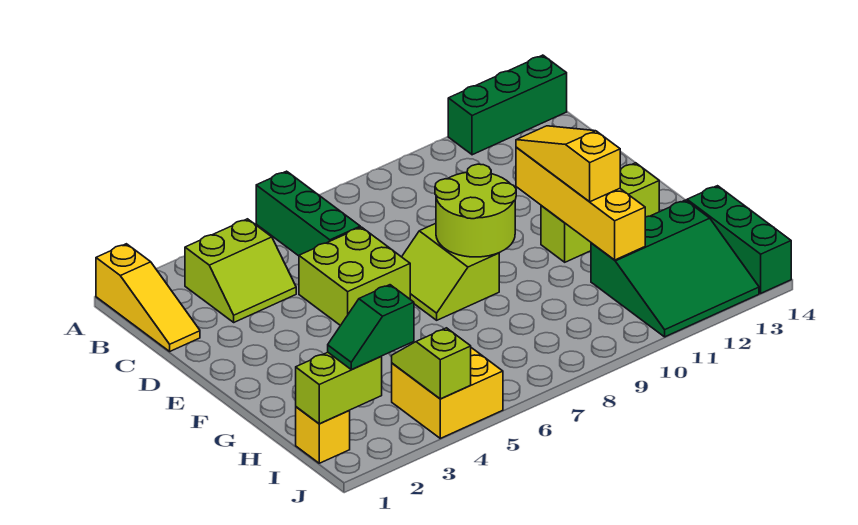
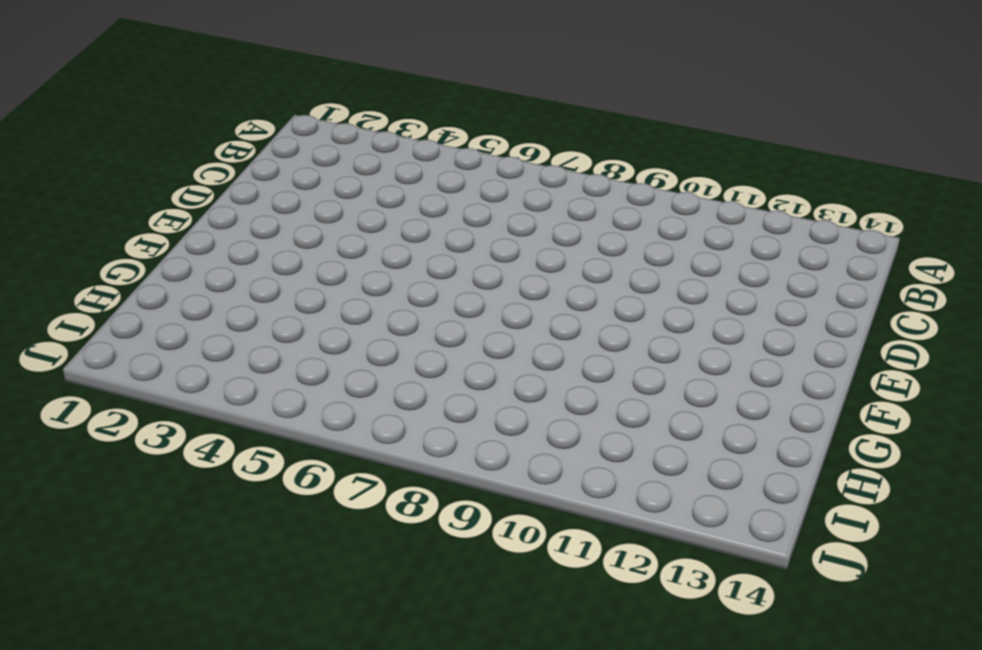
none -> yellow slope A1:C1 level 1 top A
none -> green brick A6:C6 level 1
none -> green brick A12:A14 level 1

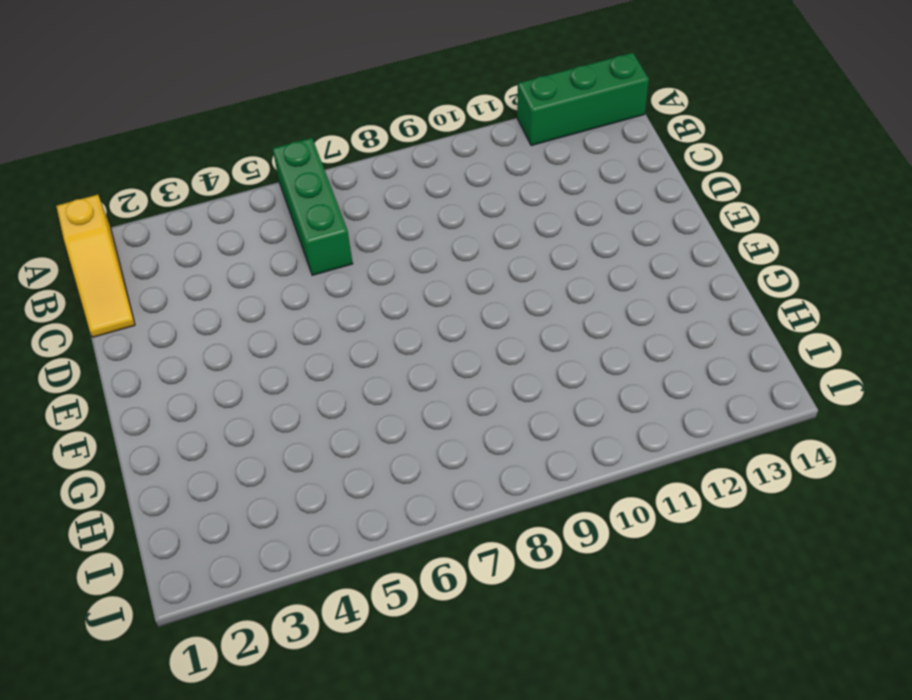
none -> lime slope B3:C4 level 1 top B
none -> lime brick D5:E6 level 1
none -> lime slope E7:F8 level 1 top 8

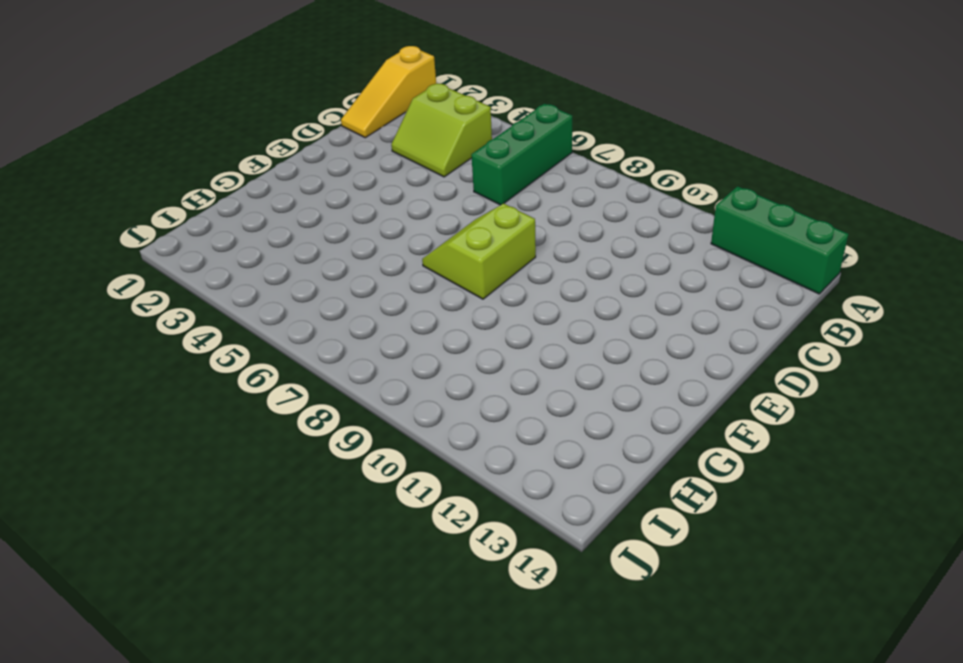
none -> lime brick D5:E6 level 1
none -> lime brick F11:F13 level 1
none -> green slope H11:J13 level 1 top H

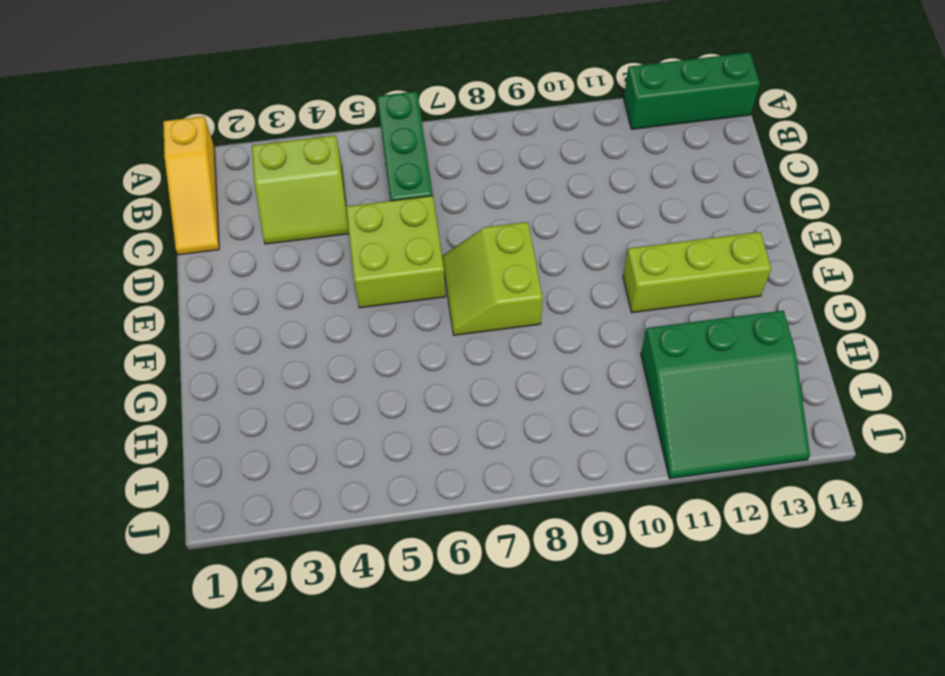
none -> green brick H14:J14 level 1
none -> yellow brick I1 level 1
none -> yellow brick I4:J5 level 1

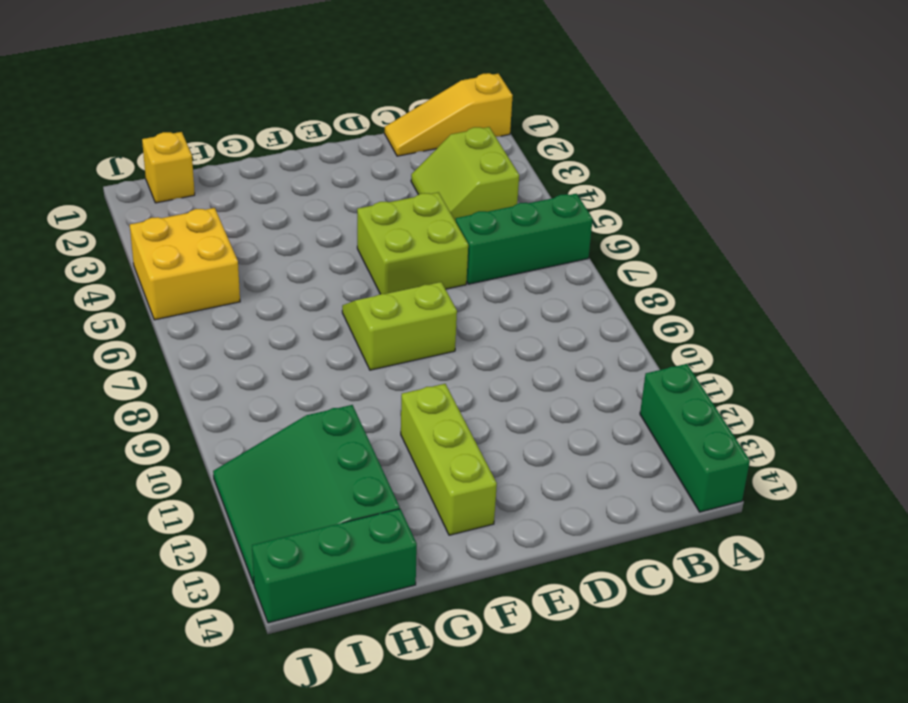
none -> lime round brick E8:F9 level 2
none -> yellow brick E11:H11 level 2
none -> lime brick I1:I2 level 2

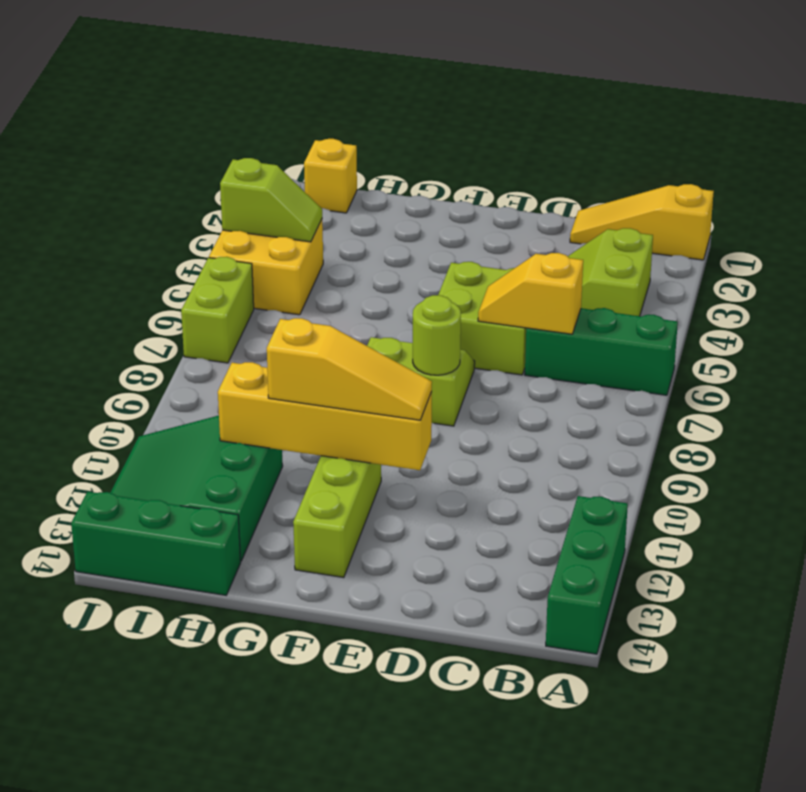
yellow slope C6:D6 level 2 top C -> none
lime round brick E8 level 2 -> lime round brick E8:F9 level 2
lime brick J6:J7 level 1 -> lime brick I1:I2 level 2
none -> green slope I2:I3 level 3 top 3

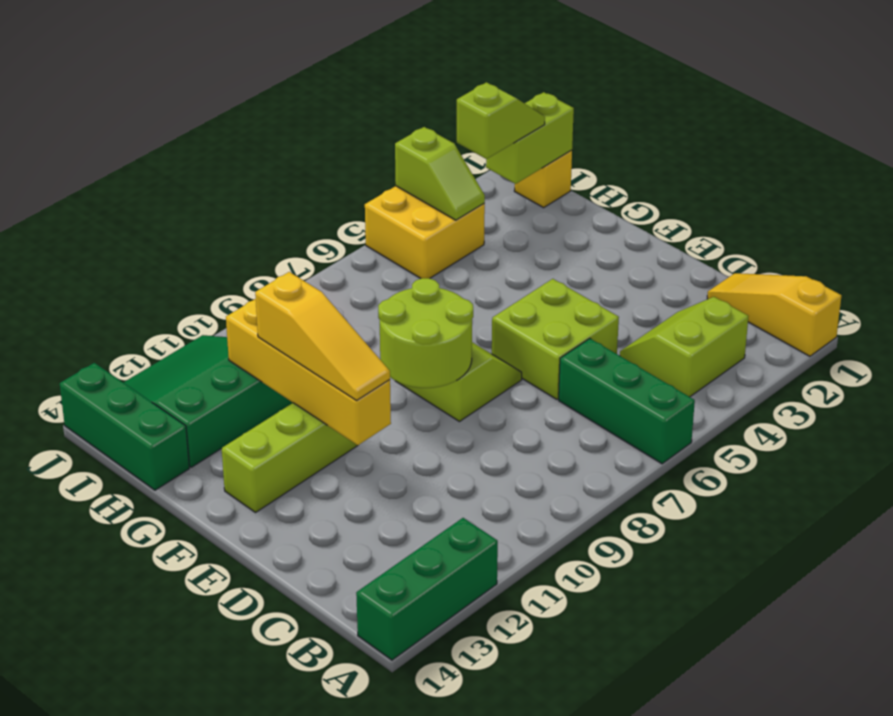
lime slope I2:I3 level 3 top 3 -> green slope I2:I3 level 3 top 3

